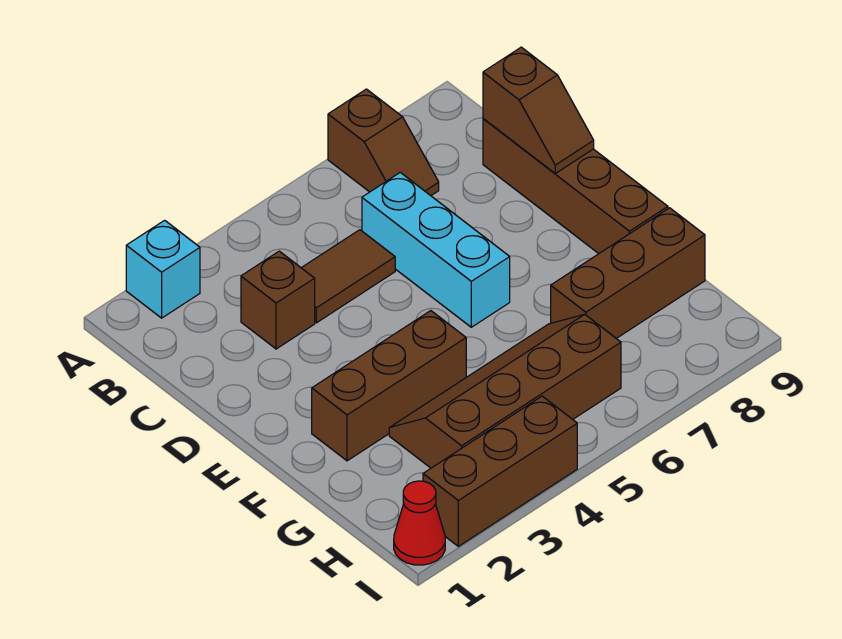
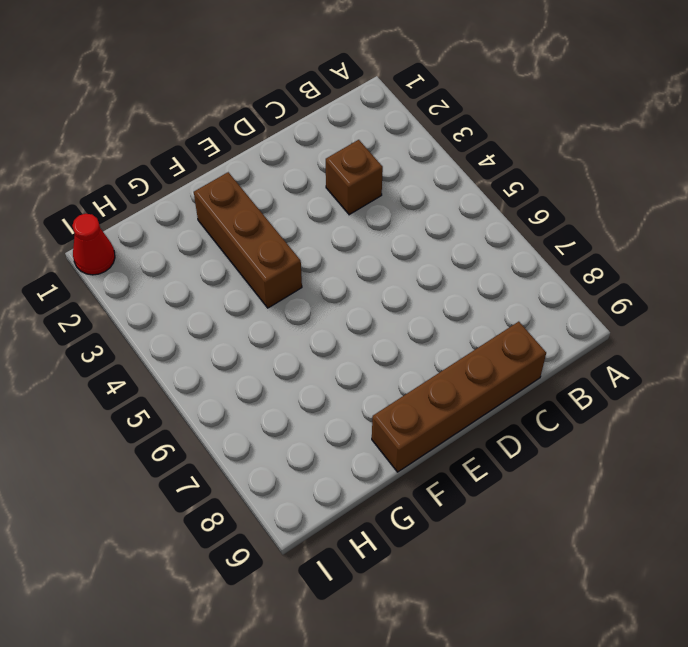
none -> cyan brick A2 level 1
none -> brown slope A7:B7 level 1 top A
none -> brown tile C4:C5 level 1

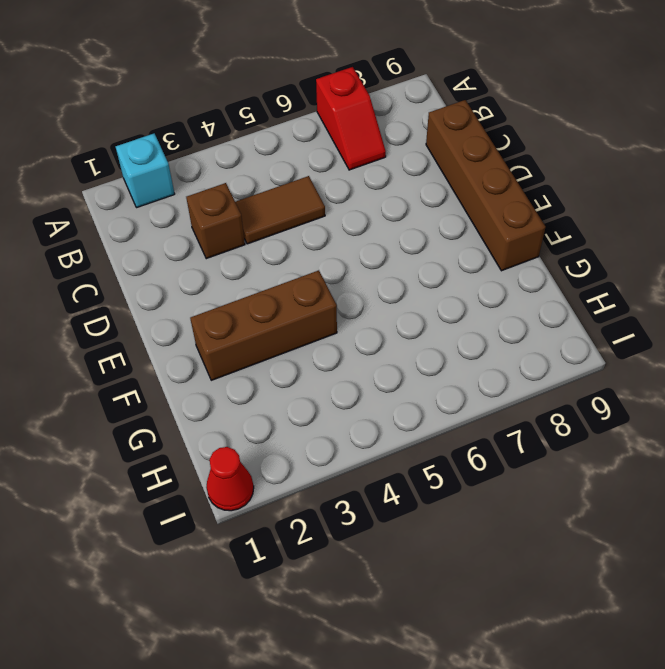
red slope A7:B7 level 1 top A -> brown slope A7:B7 level 1 top A
none -> cyan brick C6:E6 level 1
none -> brown slope G3:H6 level 1 top H
none -> brown brick G7:G9 level 1

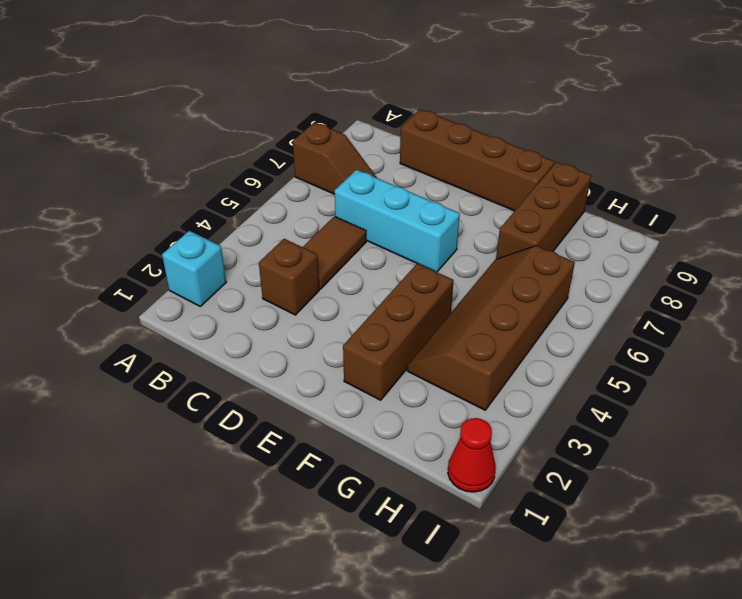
none -> brown brick I2:I4 level 1
none -> brown slope C9:D9 level 2 top C

